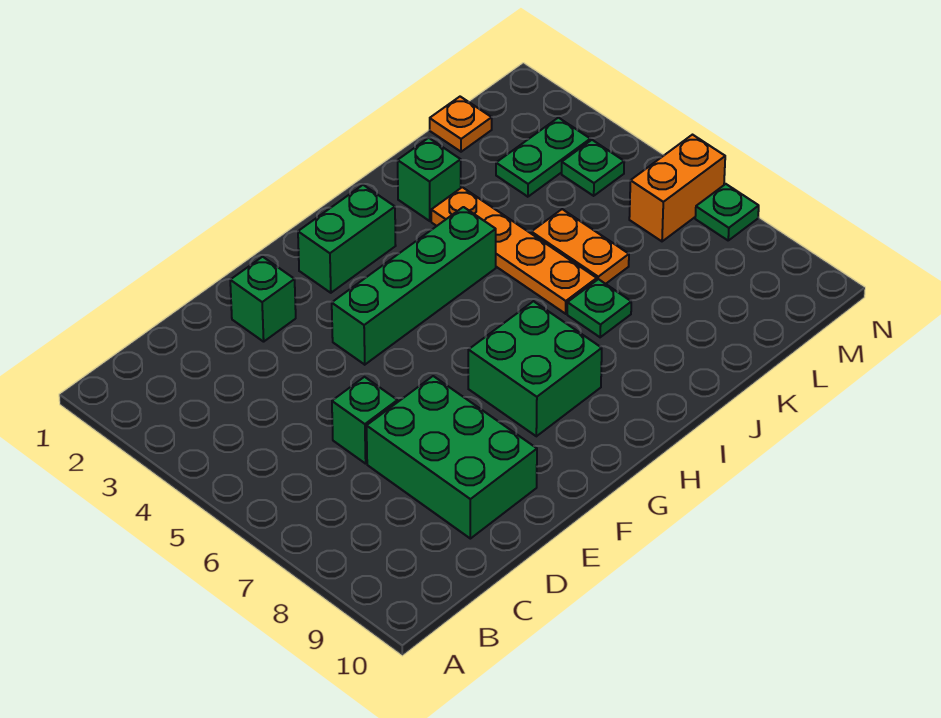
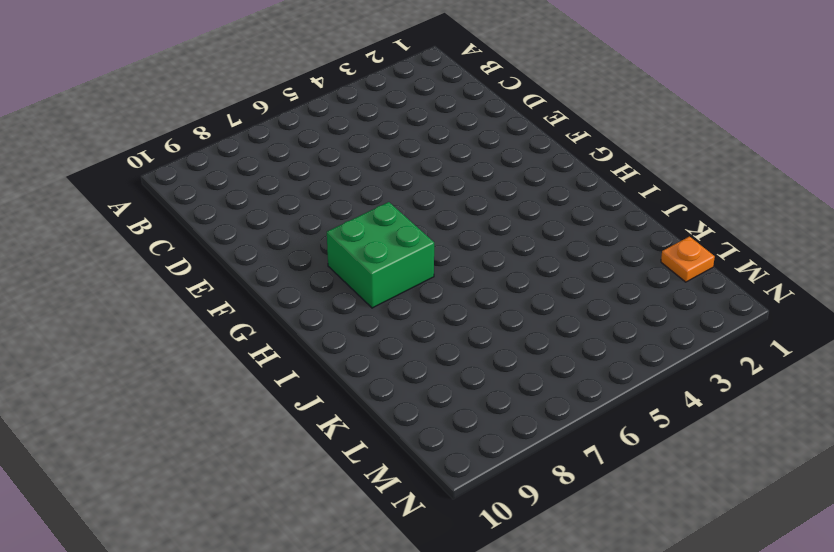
none -> green brick D6 level 1
none -> green brick D7:E9 level 1
none -> green brick E2 level 1

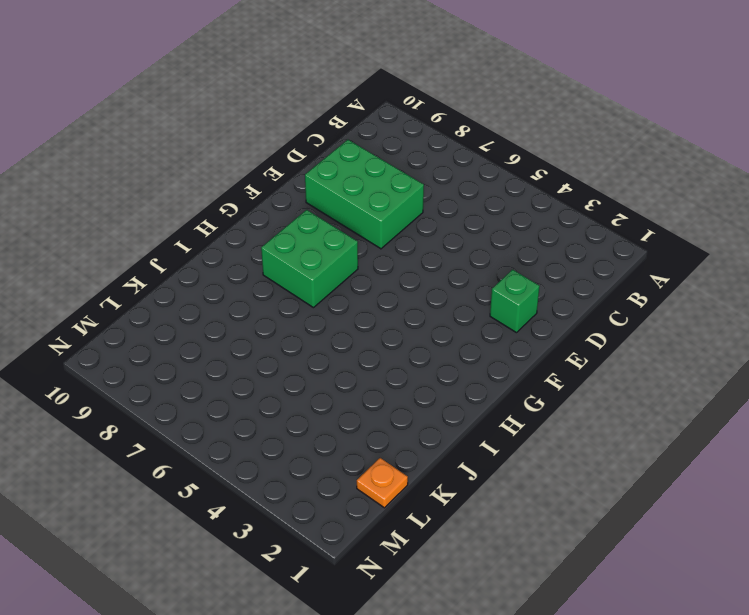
none -> green brick D6 level 1
none -> green brick F4:I4 level 1
none -> green brick G2:H2 level 1

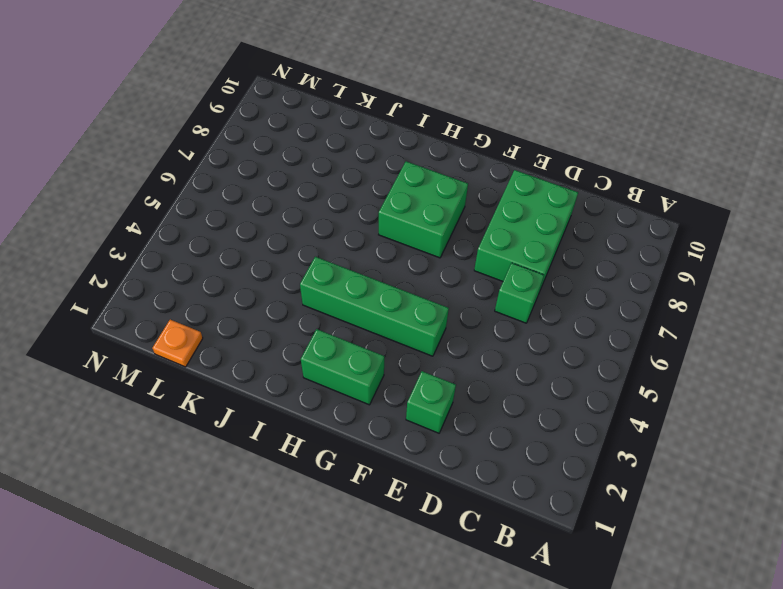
none -> green brick J2 level 1
none -> orange plate J3:J6 level 1
none -> green plate J7 level 1

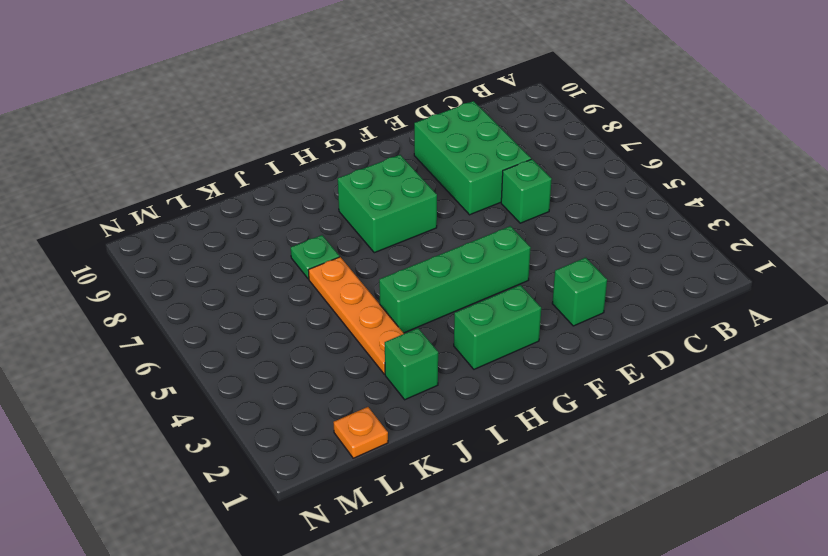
none -> orange plate K5:K6 level 1
none -> green plate L3:M3 level 1
none -> green plate M4 level 1

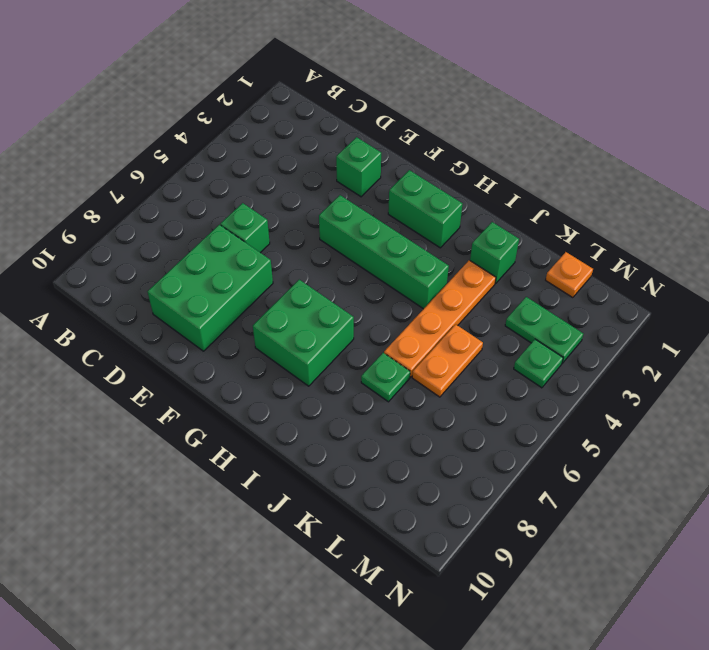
none -> orange brick M6:N6 level 1
none -> green plate N7 level 1

